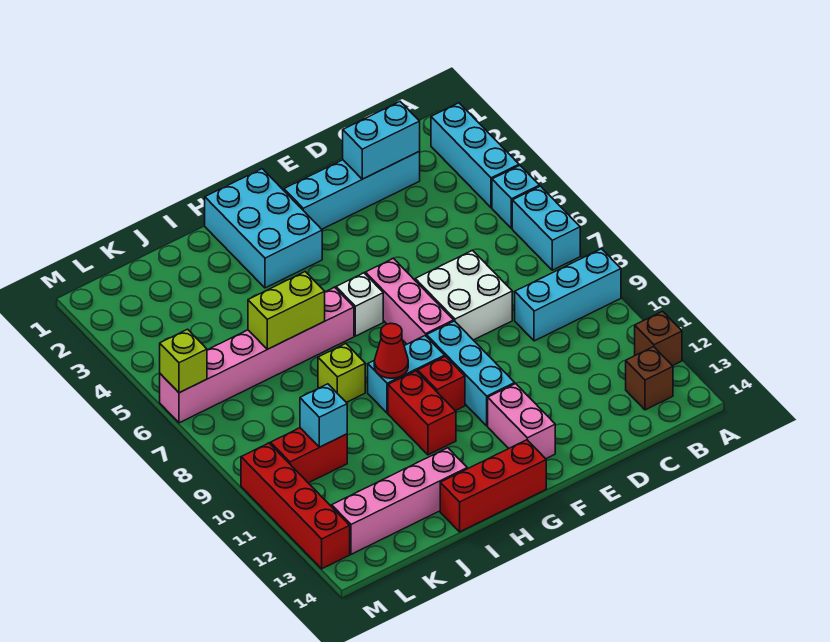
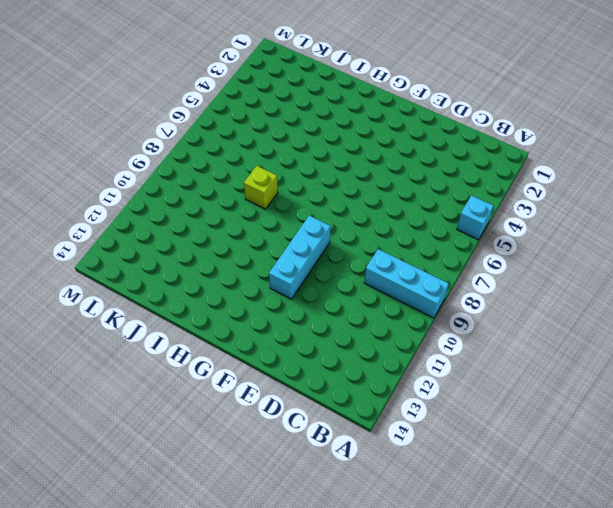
none -> cyan brick A2:A4 level 1
none -> cyan brick A6:A7 level 1
none -> brown brick A12 level 1

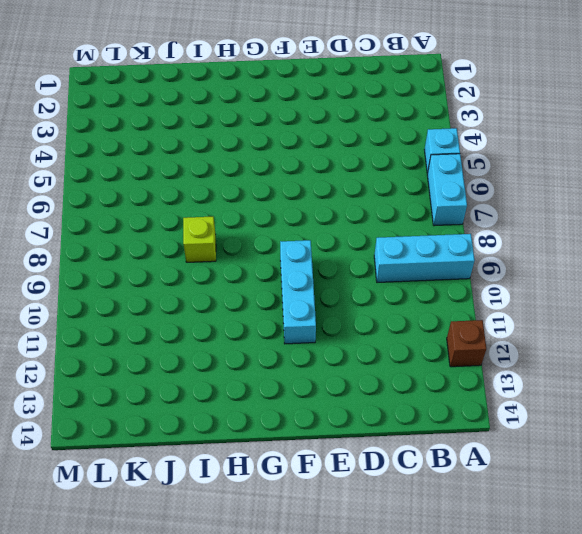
none -> cyan brick A2:A4 level 1
none -> brown brick B13 level 1
none -> cyan brick C2:F2 level 1

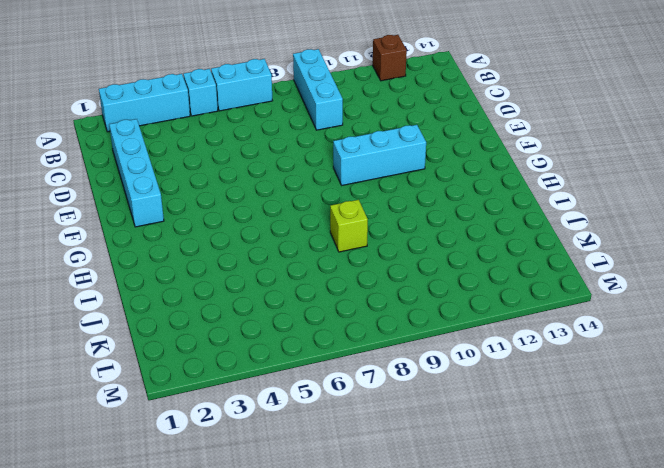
none -> brown brick B13 level 1
none -> white brick D7:E8 level 1
none -> pink brick F6:F8 level 1

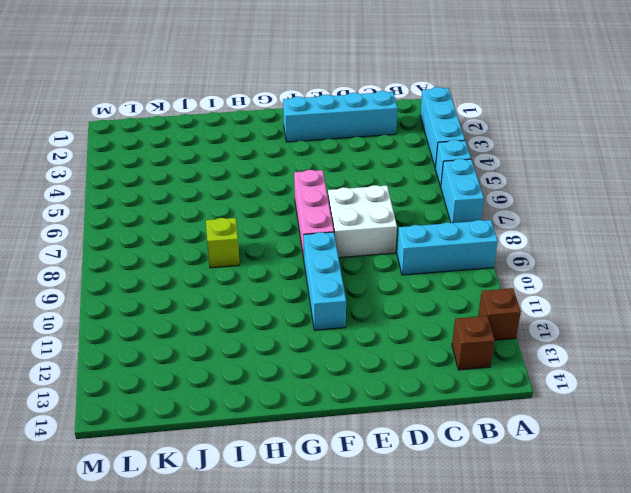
none -> pink brick F12:F13 level 1
none -> cyan brick G1:H3 level 1
none -> white brick G6 level 1

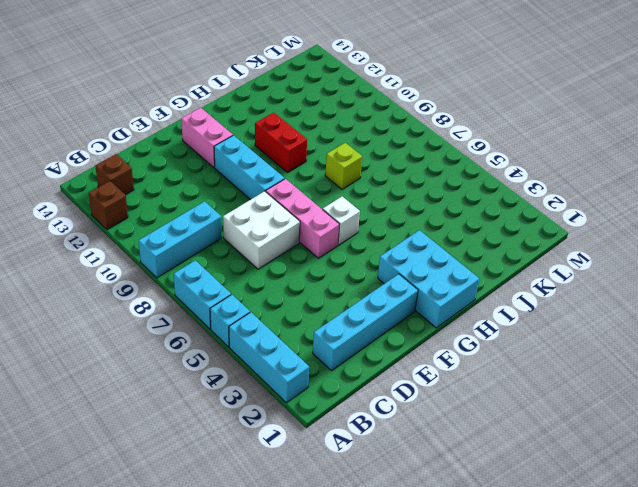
none -> cyan brick G9:H9 level 1
none -> red brick G10 level 1
none -> red brick G14:I14 level 1

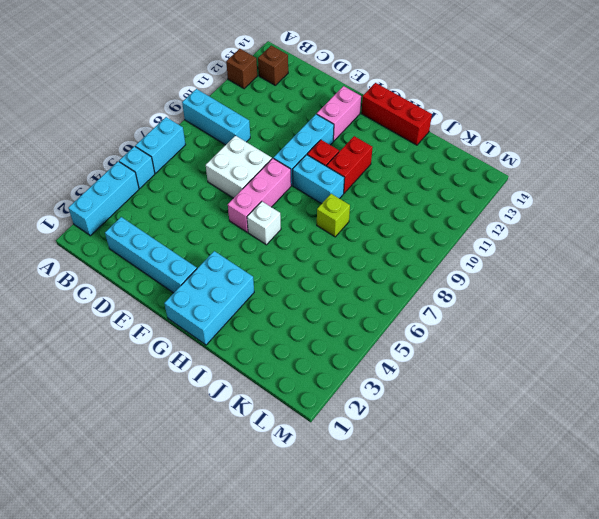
none -> pink brick H6:M6 level 1
none -> pink brick I13:L13 level 1
none -> red brick K10:L10 level 1

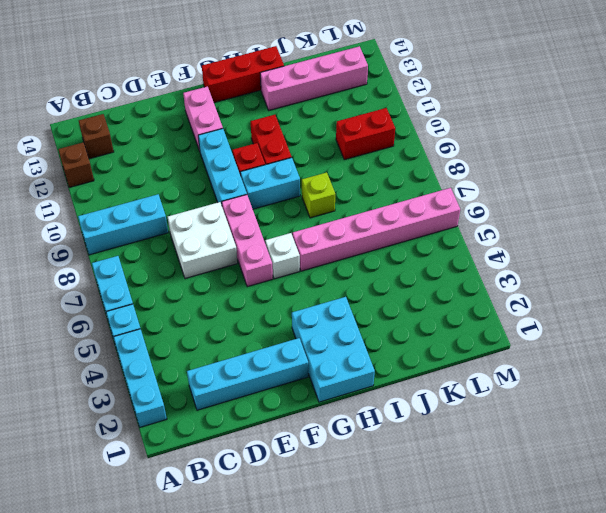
none -> red brick M10:M13 level 1
none -> cyan brick C2:D2 level 2
none -> red cone H9 level 2

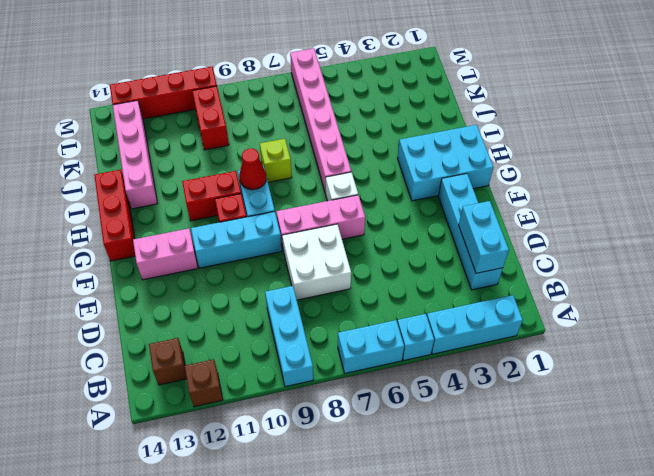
none -> lime brick I6:J6 level 2
none -> cyan brick K10 level 2
none -> lime brick M6 level 2

